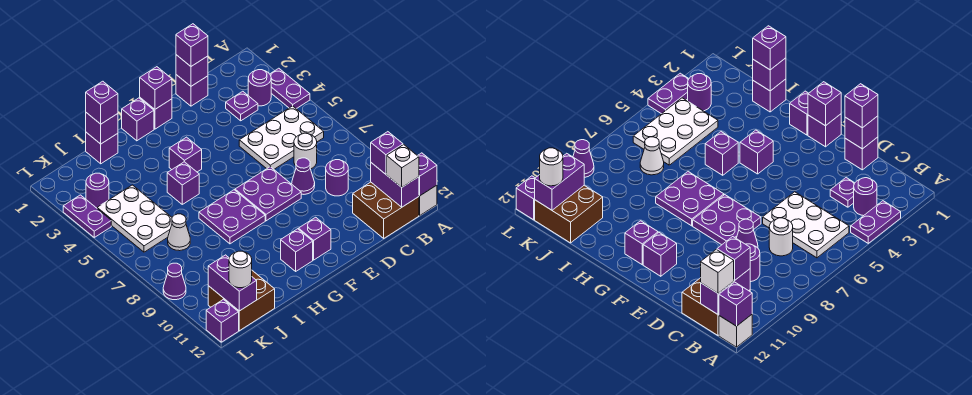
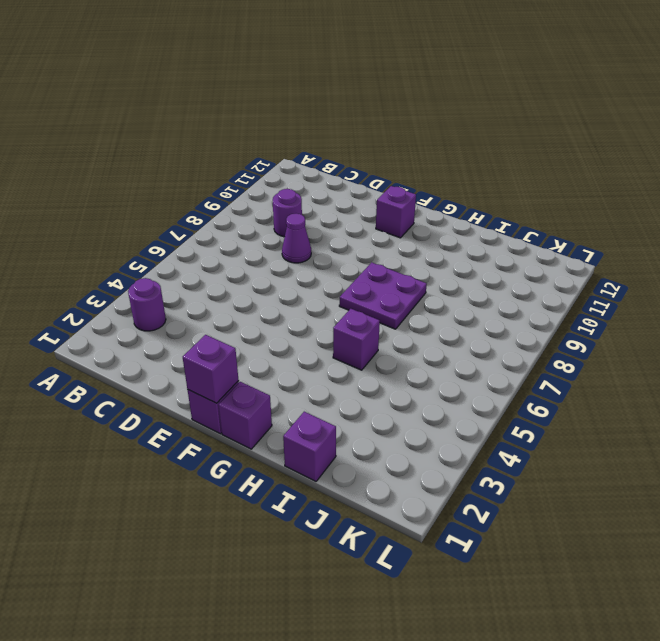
none -> purple plate A3:A4 level 1
none -> white brick A12 level 1
none -> white plate B5:D6 level 1
none -> brown brick B11:C12 level 1

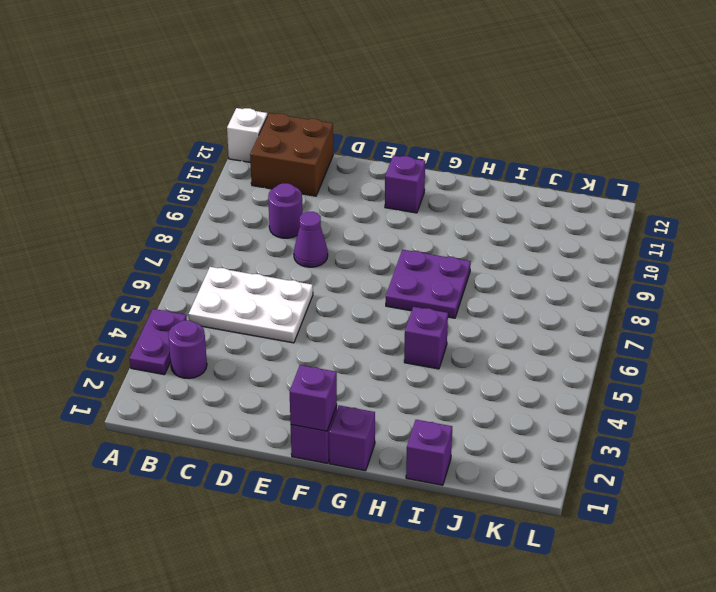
none -> purple plate C3 level 1
none -> white round brick C7 level 1
none -> purple brick D1 level 1
none -> purple plate E7:F8 level 1

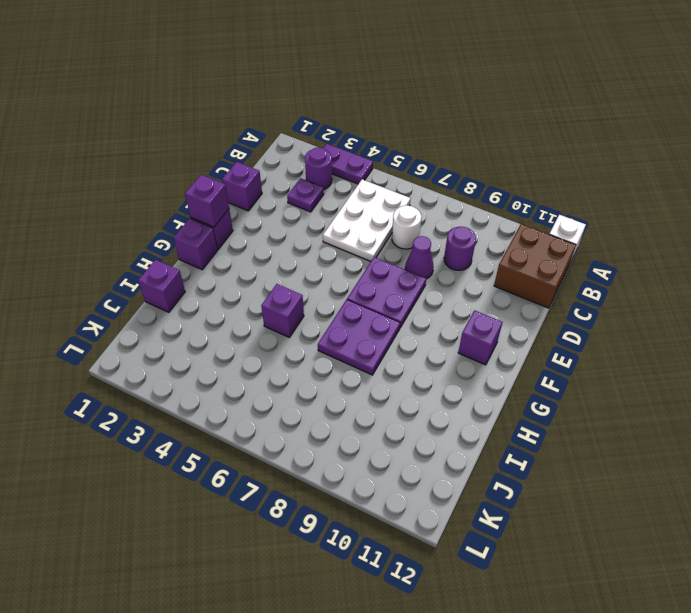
none -> purple brick G4 level 1
none -> purple brick G11 level 1
none -> white plate J4:K6 level 1
none -> white cone J7 level 1

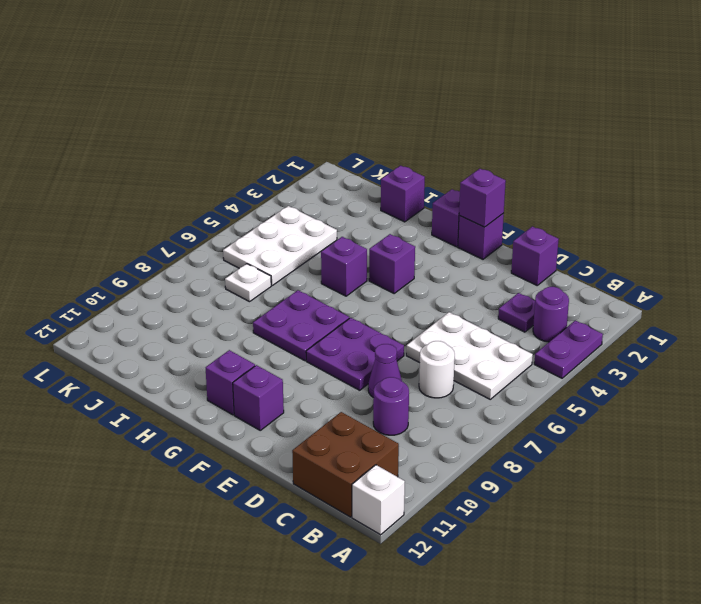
white plate J7 level 1 -> white cone J7 level 1
none -> brown brick J11:K12 level 1
none -> purple round brick K3 level 1
none -> purple plate L3:L4 level 1
none -> purple cone L9 level 1

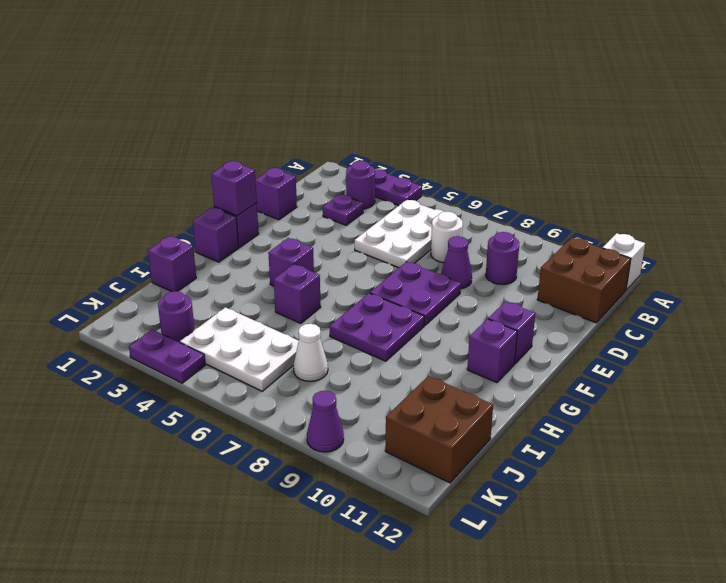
none -> purple brick L12 level 1
none -> purple brick A12 level 2
none -> purple brick B11:B12 level 2
none -> purple brick D1 level 2

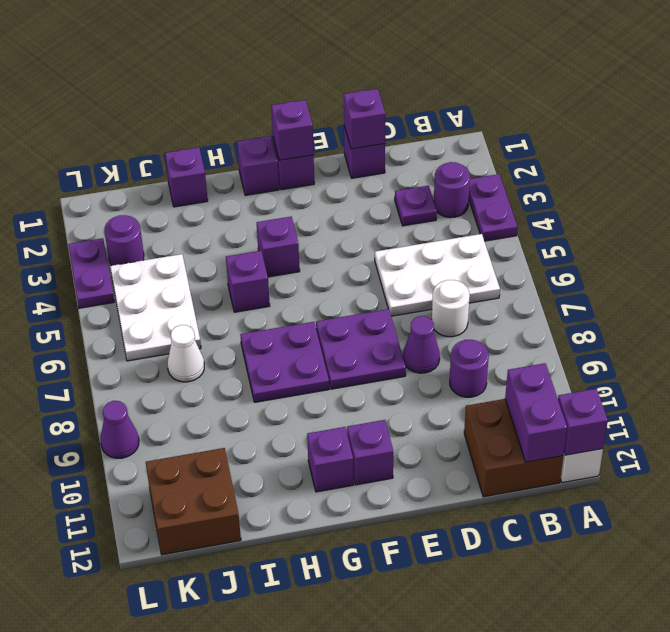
none -> purple brick L12 level 1
none -> purple brick I1 level 2
none -> purple brick K11:K12 level 2
none -> purple brick B11 level 3

